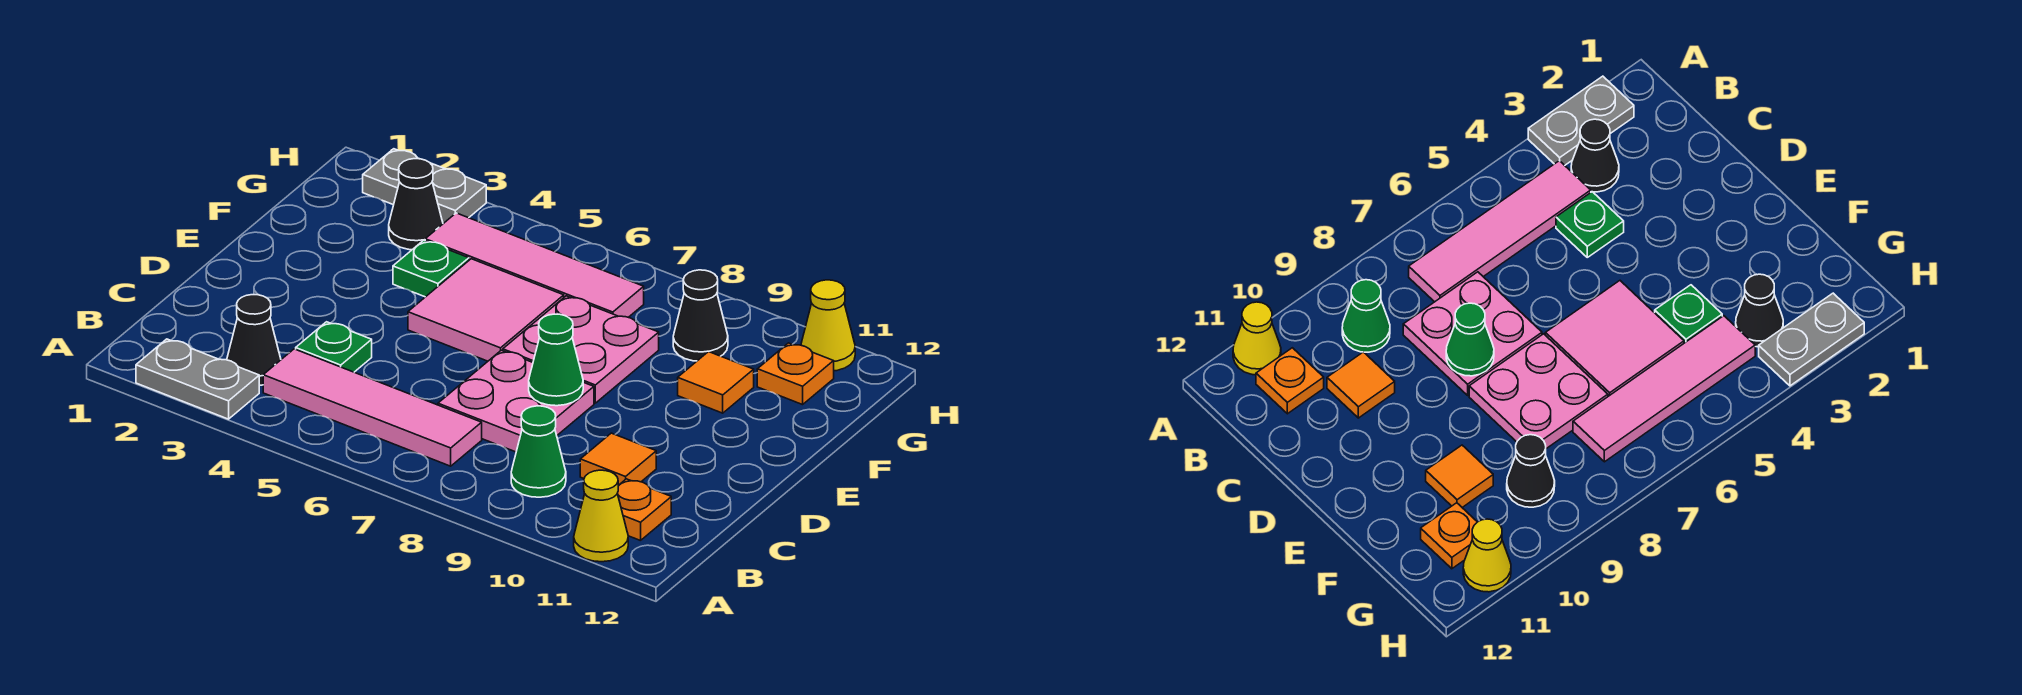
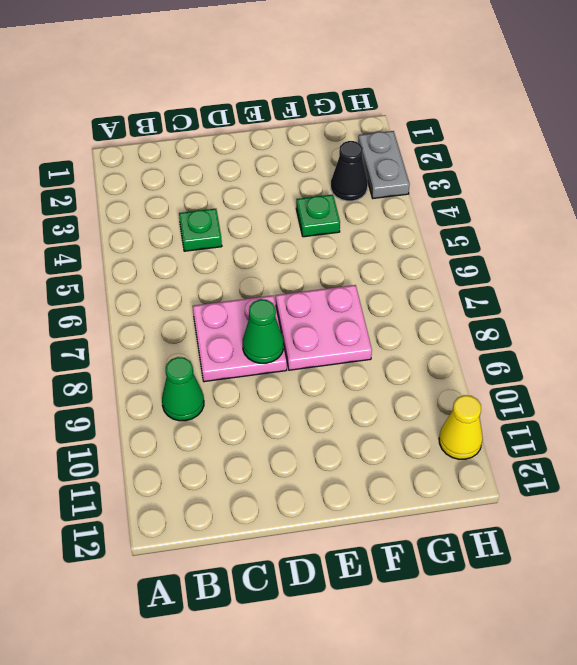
none -> grey plate A2:A3 level 1
none -> yellow cone A11 level 1
none -> black cone B3 level 1

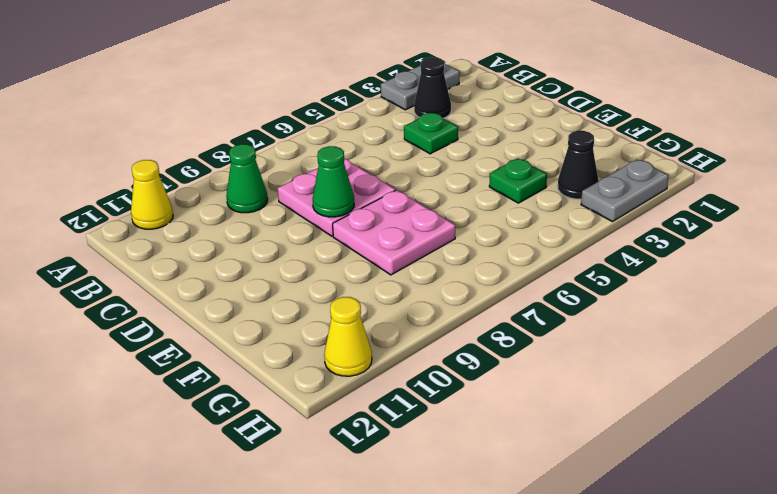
none -> pink tile B4:B7 level 1
none -> orange plate B11 level 1
none -> orange tile C10 level 1

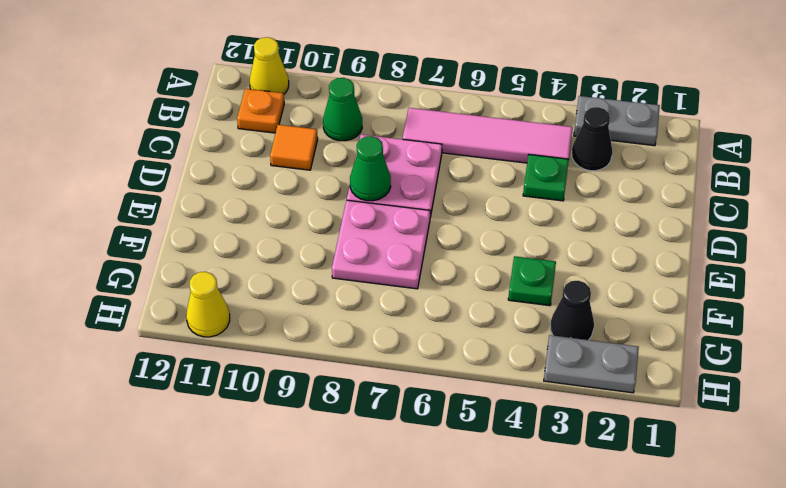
none -> pink tile E5:F6 level 1
none -> orange tile F10 level 1
none -> pink tile G4:G7 level 1

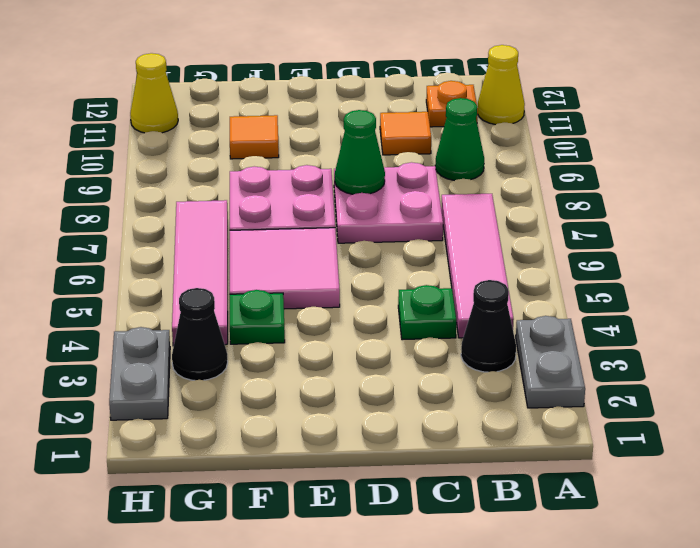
none -> black cone G9 level 1
none -> orange plate G11 level 1

